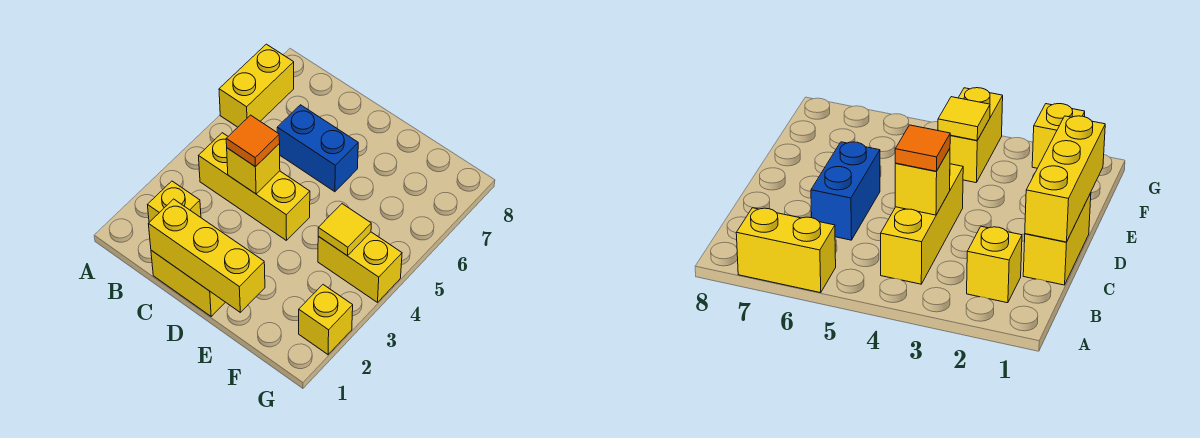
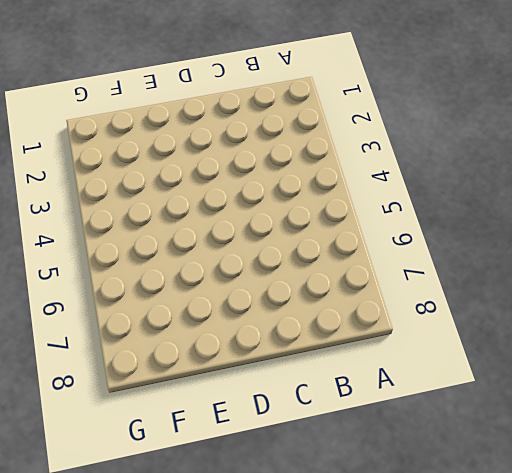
none -> yellow brick A6:A7 level 1
none -> yellow brick B2 level 1

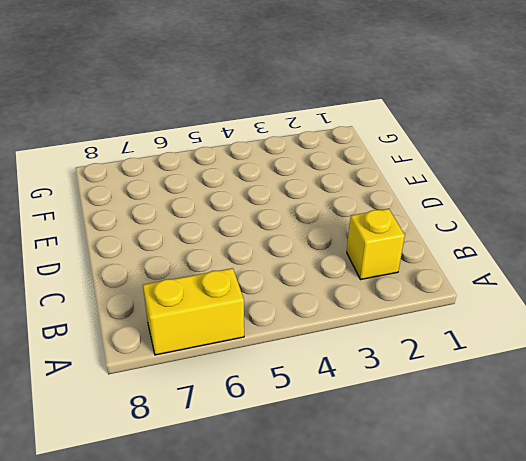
none -> yellow brick B4:D4 level 1
none -> yellow brick C1:D1 level 1

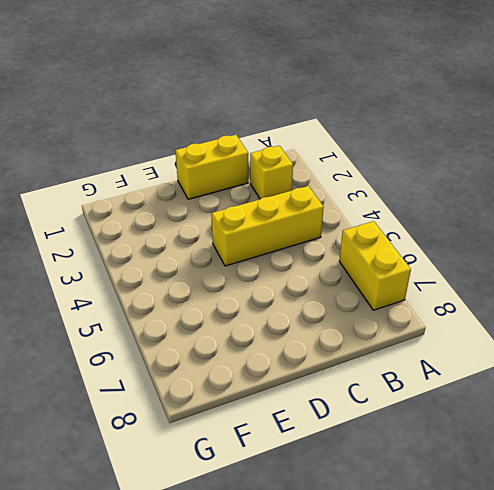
none -> blue brick C6:D6 level 1
none -> yellow brick F4:G4 level 1

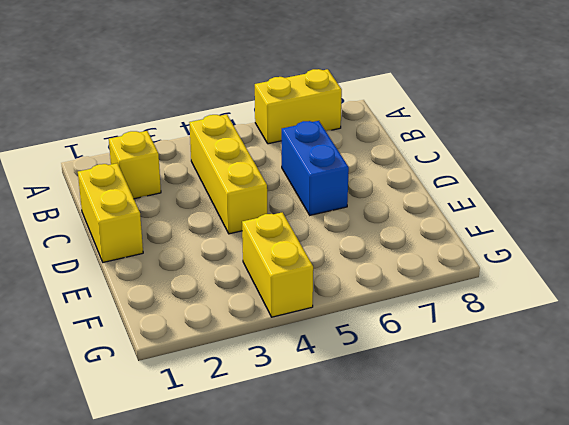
none -> yellow brick G2 level 1
none -> yellow brick C1:E1 level 2

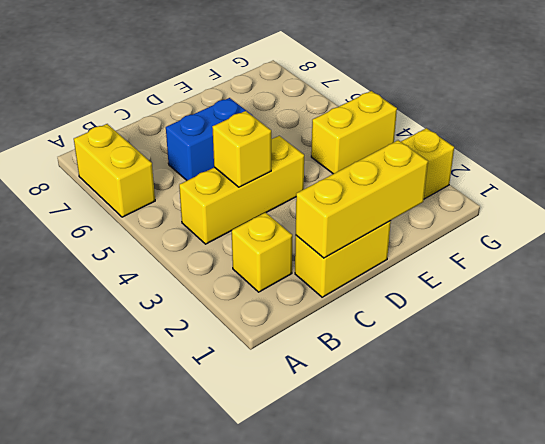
none -> yellow tile F4 level 2
none -> orange tile C4 level 3

